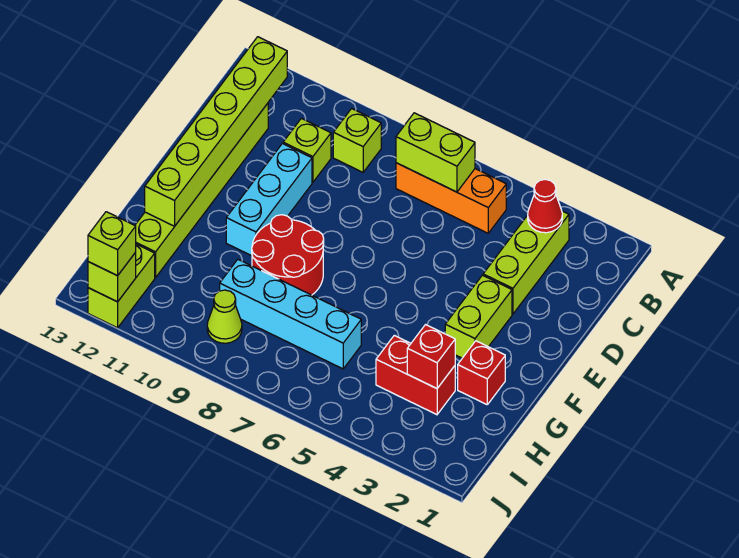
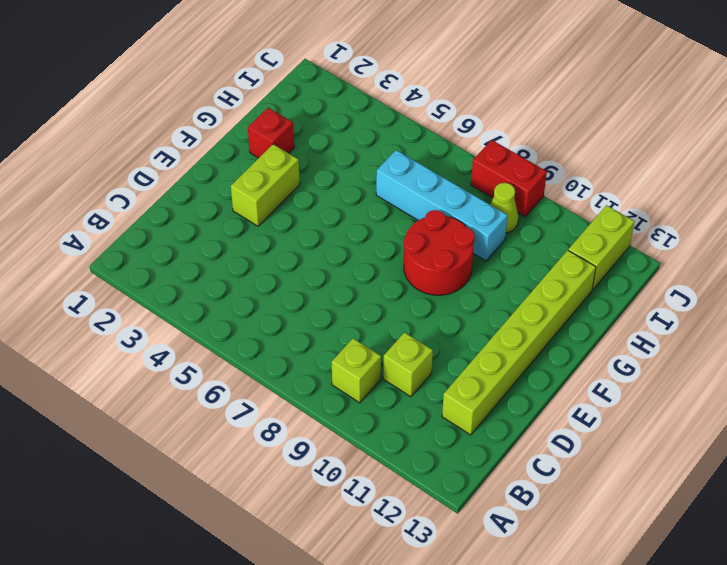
red brick J8:J9 level 1 -> red brick H3:H4 level 1
none -> lime brick B3:D3 level 1
none -> orange brick B5:B7 level 1
none -> cyan brick D10:F10 level 1

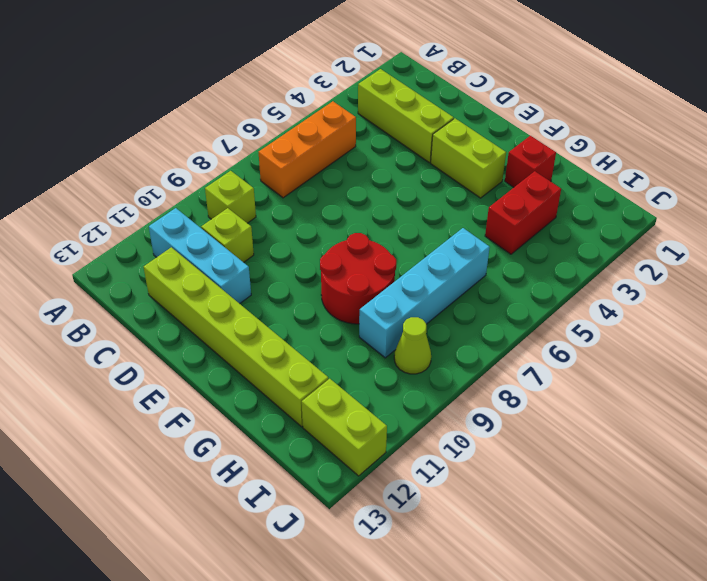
cyan brick B11:D11 level 1 -> cyan brick D10:F10 level 1
none -> red cone B3 level 2
none -> lime brick B6:B7 level 2
none -> lime brick B12:G12 level 2

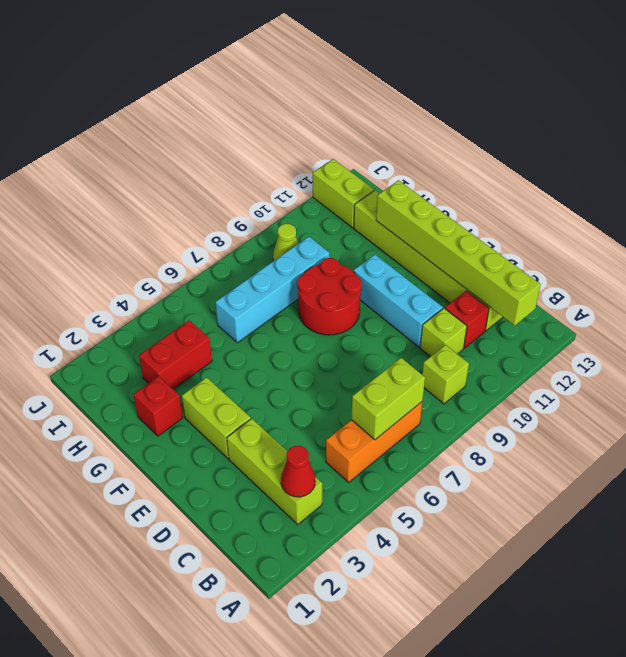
red brick C11 level 1 -> red brick H3 level 2
none -> lime brick J12 level 2
none -> lime brick J12 level 3

